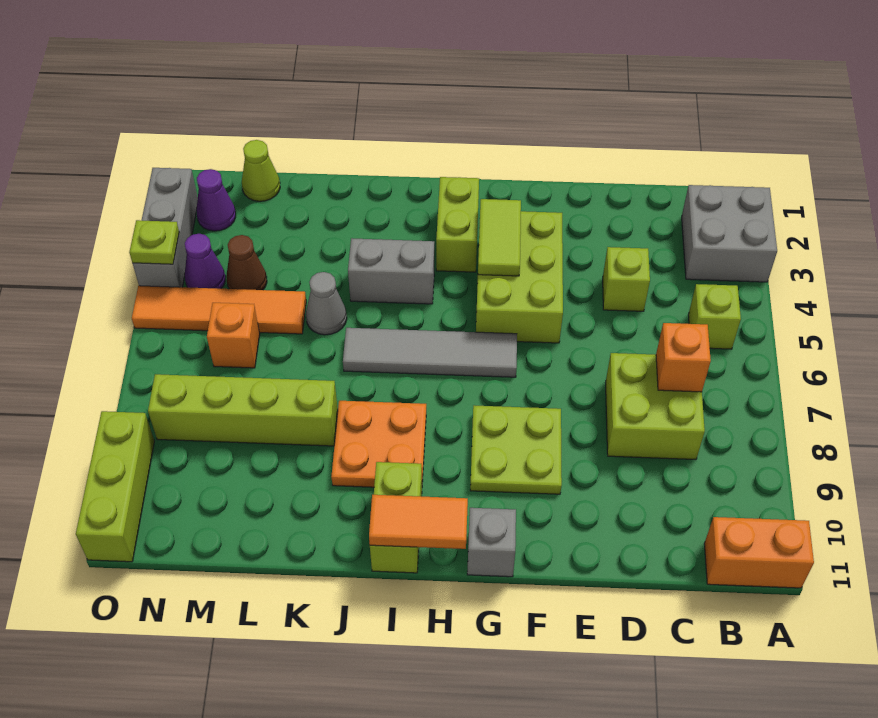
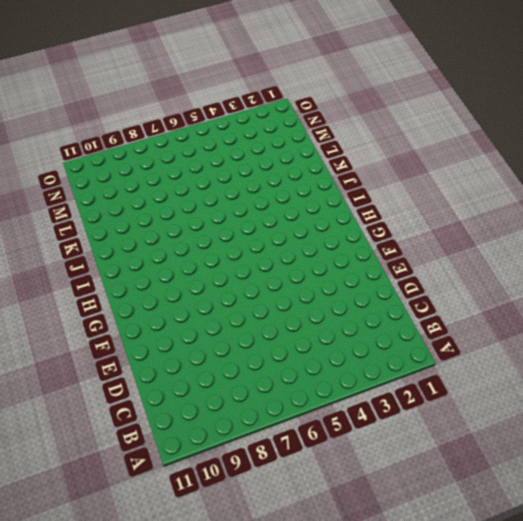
none -> grey brick A2:B3 level 1
none -> orange brick A11:B11 level 1
none -> lime brick B5 level 1

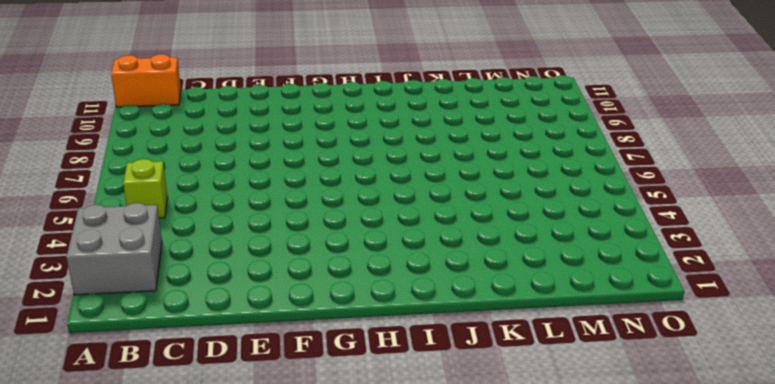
none -> lime brick C7:D8 level 1
none -> lime brick D4 level 1
none -> lime brick F3:G5 level 1

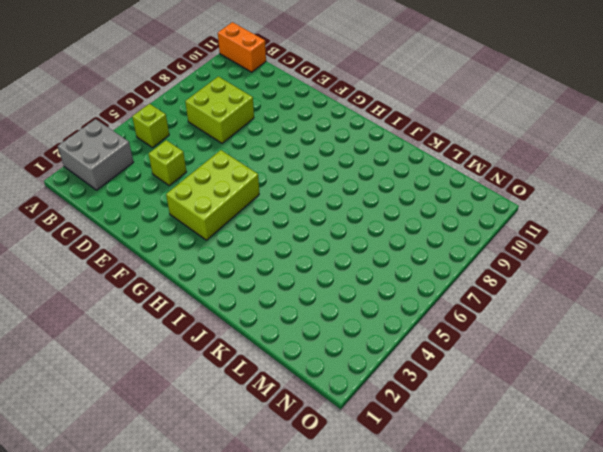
none -> lime plate F8:G9 level 1
none -> grey tile G6:J6 level 1
none -> grey brick G11 level 1

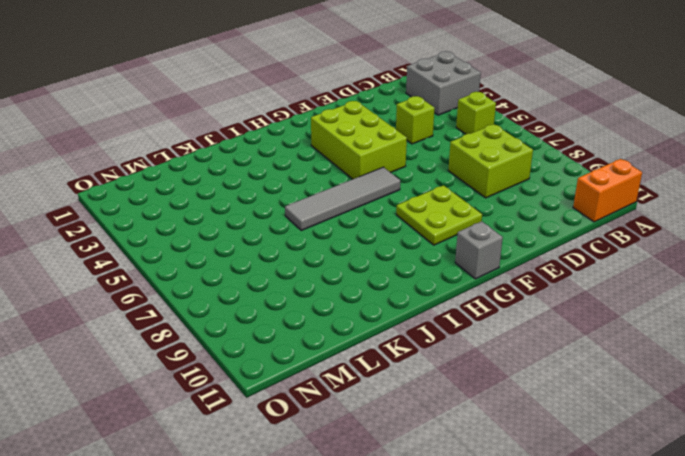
none -> lime brick H2:H3 level 1
none -> grey brick I4:J4 level 1
none -> orange plate I8:J9 level 1

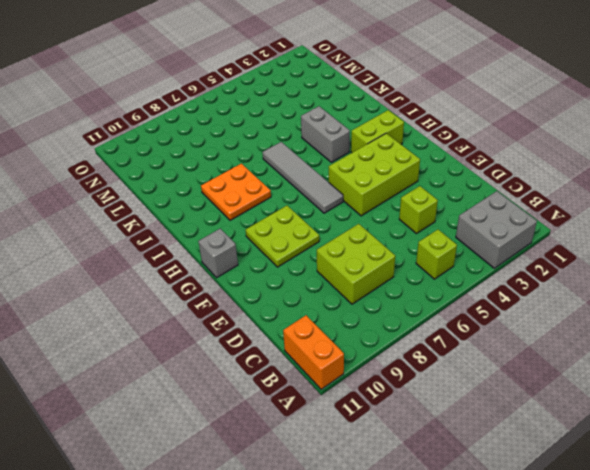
none -> lime brick I10:I11 level 1
none -> grey cone K5 level 1
none -> lime brick K8:N8 level 1

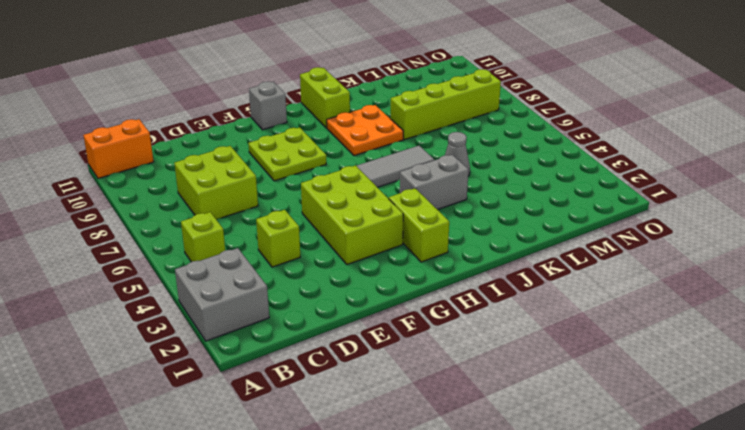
none -> orange tile L5:O5 level 1
none -> lime cone M1 level 1
none -> brown cone M4 level 1

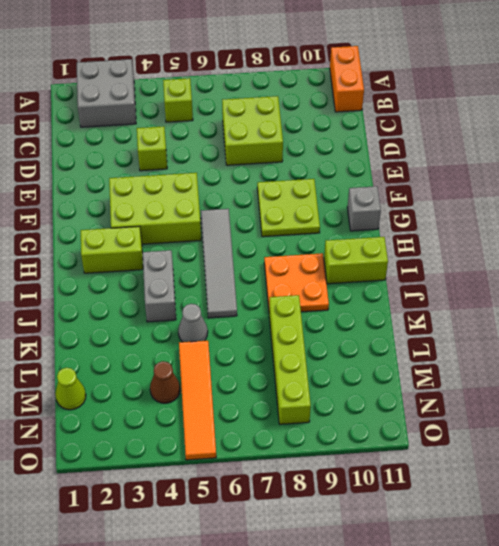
none -> orange brick M6 level 1
none -> purple cone N2 level 1
none -> purple cone N4 level 1

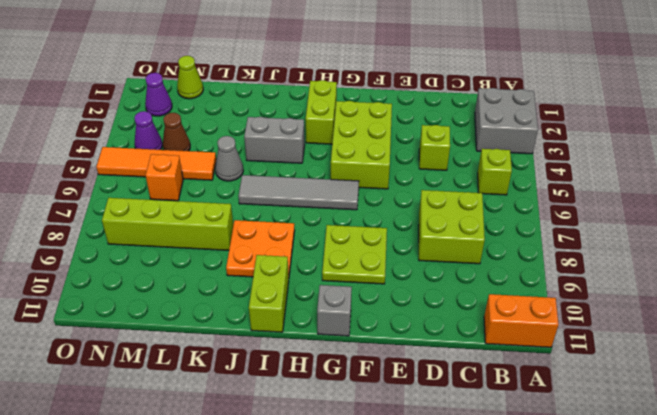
none -> grey brick O2:O4 level 1
none -> lime brick O9:O11 level 1
none -> orange brick C7 level 2

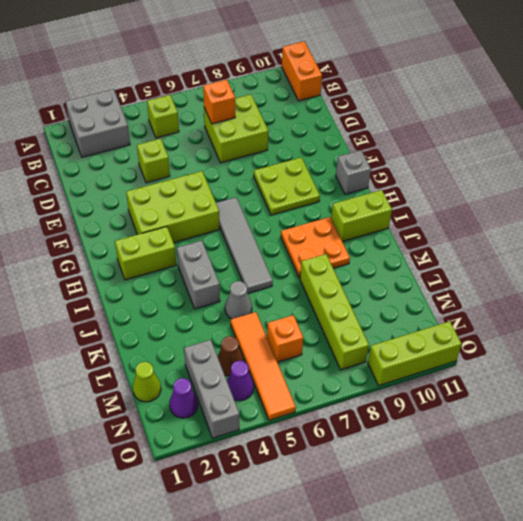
grey brick M3:O3 level 1 -> grey brick O2:O4 level 1
none -> lime tile G3:G4 level 2
none -> orange tile H11:I11 level 2
none -> lime plate O4 level 2

